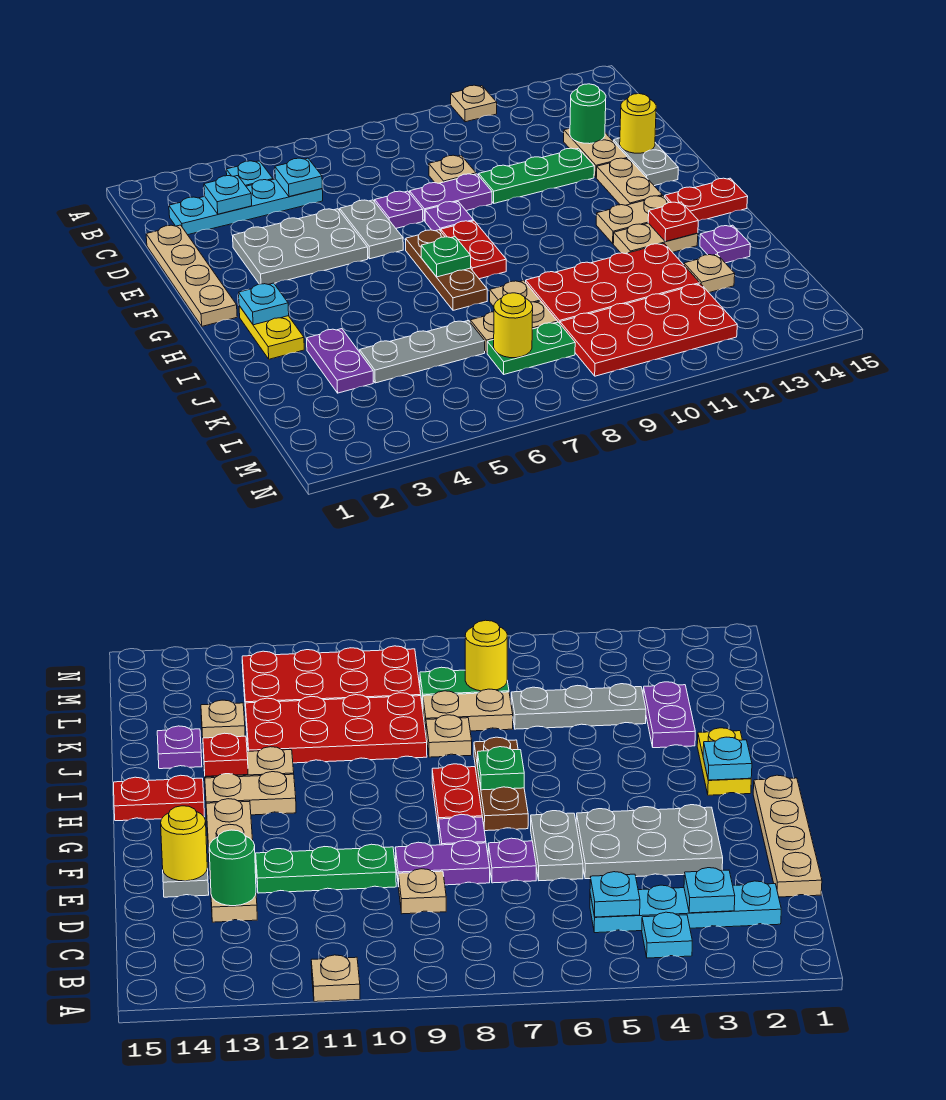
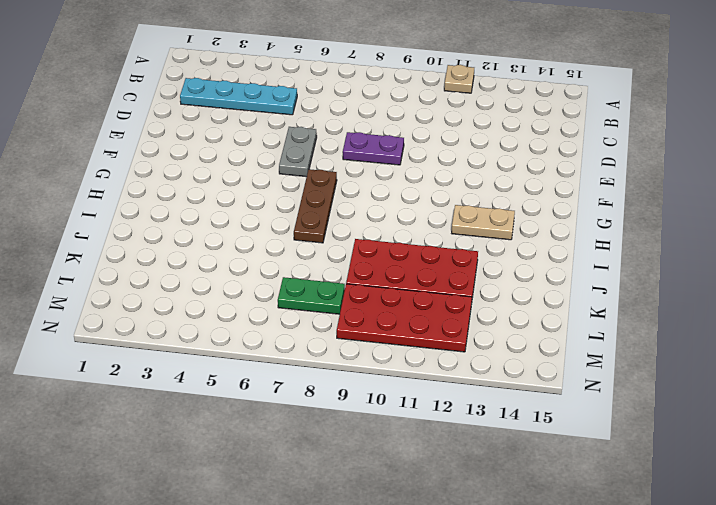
none -> cyan plate B4 level 1
none -> tan plate D1:G1 level 1
none -> tan plate D9 level 1
none -> tan plate D13:E13 level 1

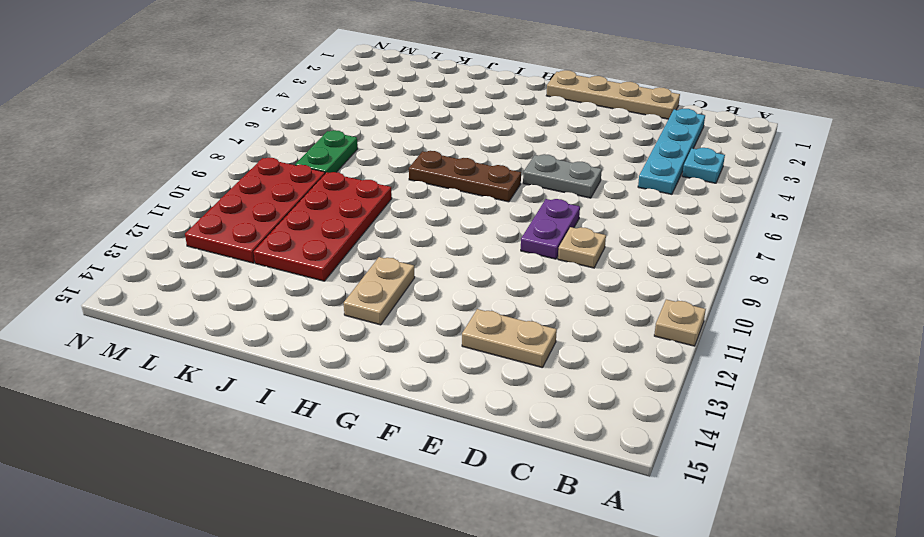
none -> grey plate E3:F5 level 1
none -> purple plate E7 level 1
none -> green plate E10:E12 level 1
none -> grey plate E14:F14 level 1

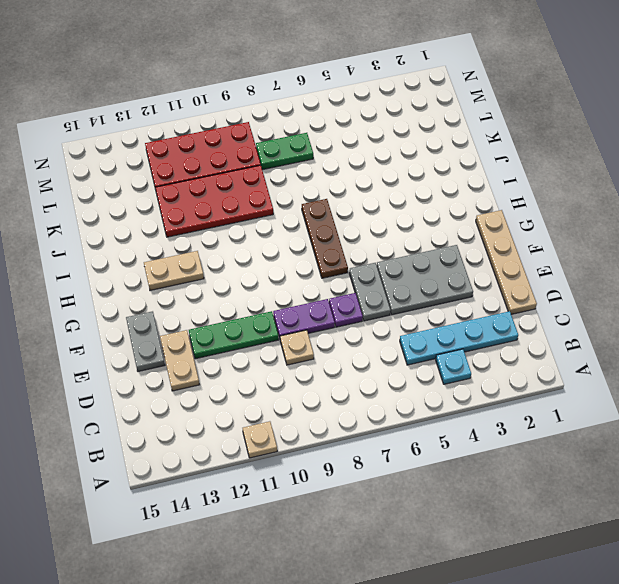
none -> purple plate F8 level 1
none -> tan plate F13:G13 level 1
none -> red plate G8:H8 level 1
none -> yellow plate H2:I2 level 1

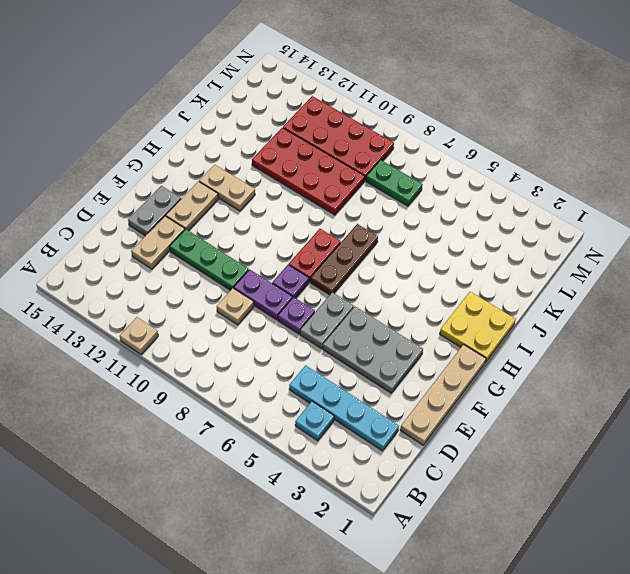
yellow plate H1:I2 level 1 -> yellow plate H2:I2 level 1
none -> red plate H14:H15 level 1
none -> tan plate I12:I13 level 1
none -> purple plate J3:K3 level 1
none -> tan plate J8 level 1

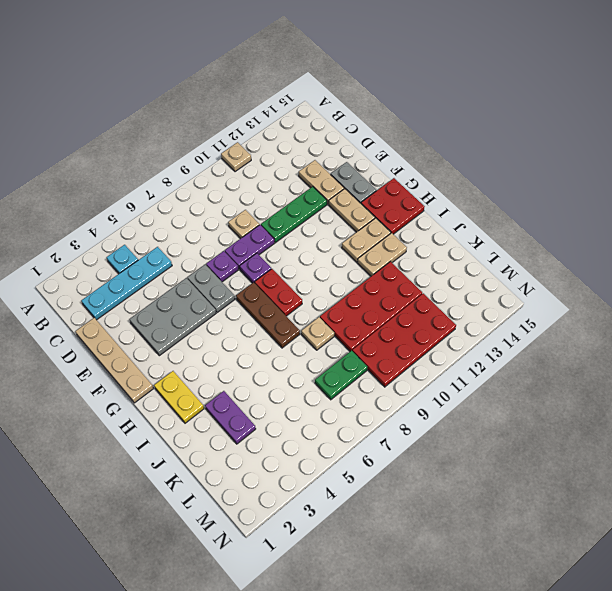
red plate G14:H15 level 1 -> red plate H14:H15 level 1
none -> purple plate J14 level 1
none -> grey plate K4:K6 level 1
none -> tan plate K7:K8 level 1
none -> tan plate K13 level 1

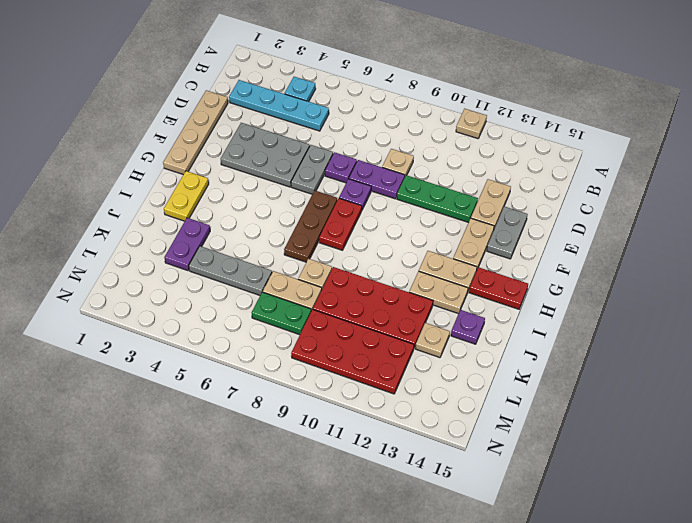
none -> cyan plate C3 level 2
none -> cyan plate C5 level 2
none -> green round brick D13 level 2
none -> yellow round brick E14 level 2

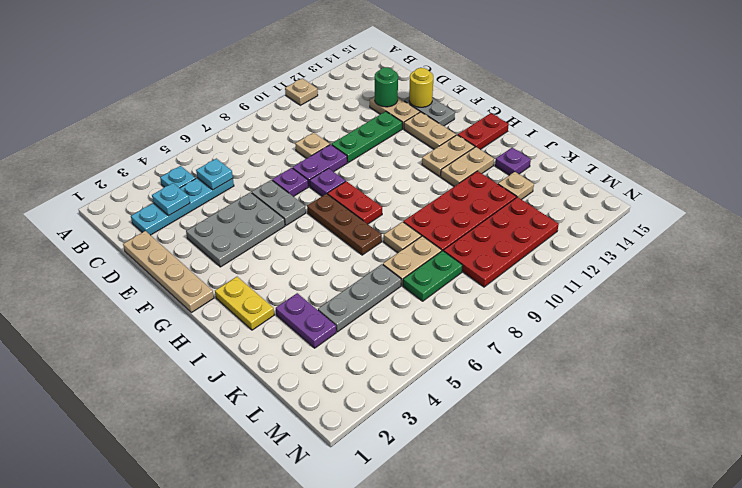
none -> cyan plate H2 level 2
none -> green plate H7 level 2
none -> red plate I13 level 2
none -> yellow round brick L7 level 2

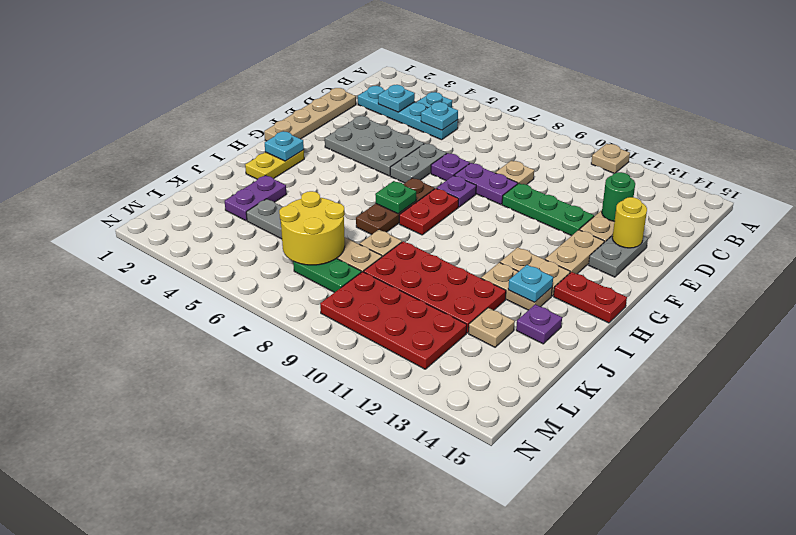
cyan plate I13 level 2 -> red plate I13 level 2
yellow round brick K6:L7 level 2 -> yellow round brick L7 level 2

